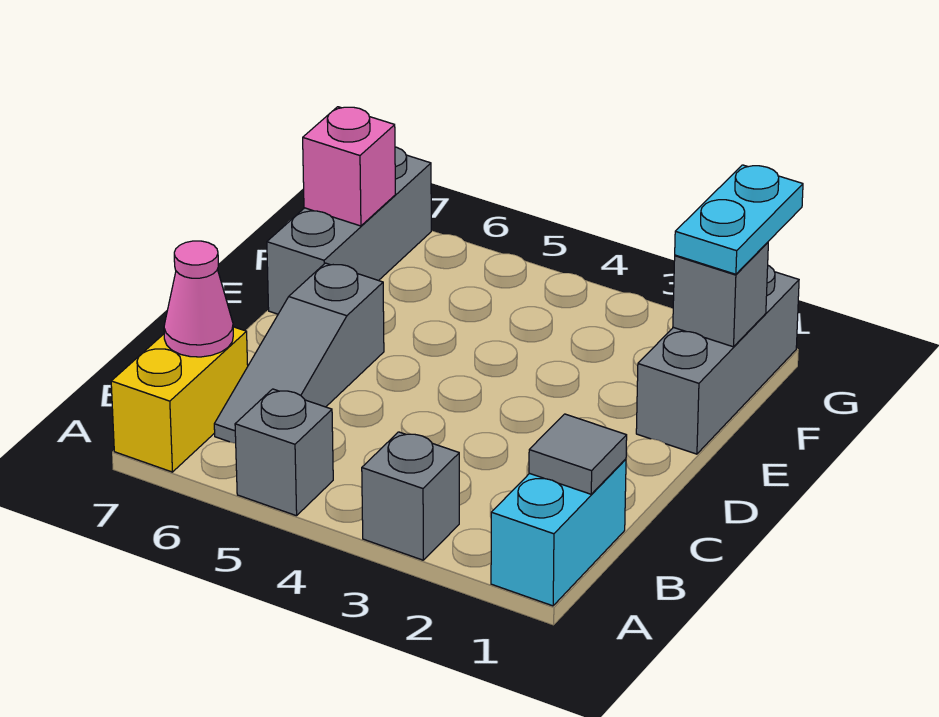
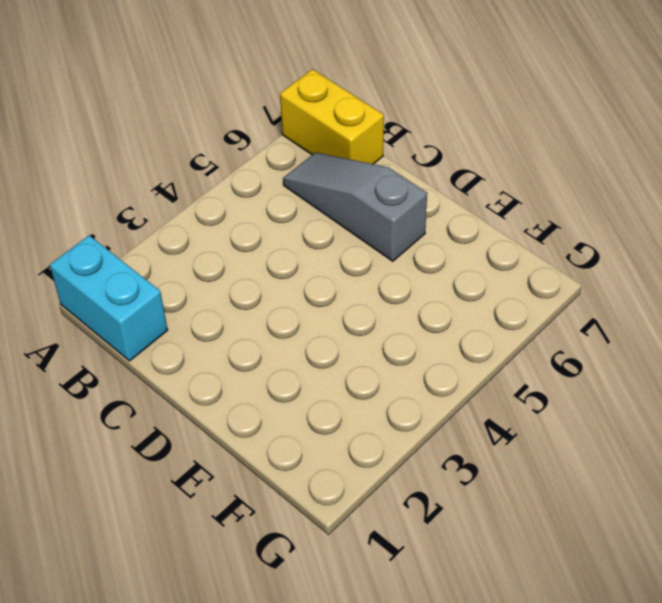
none -> grey brick A3 level 1
none -> grey brick A5 level 1
none -> grey brick E1:G1 level 1

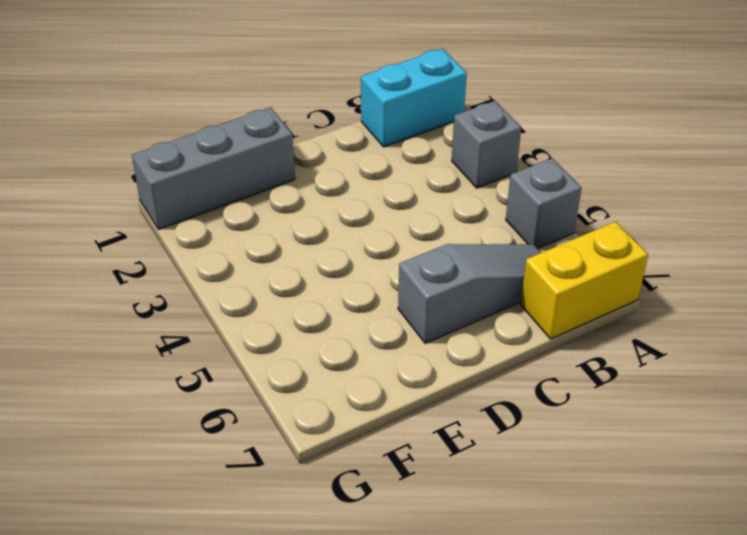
none -> grey brick E7:G7 level 1
none -> grey tile B1 level 2
none -> pink cone B7 level 2

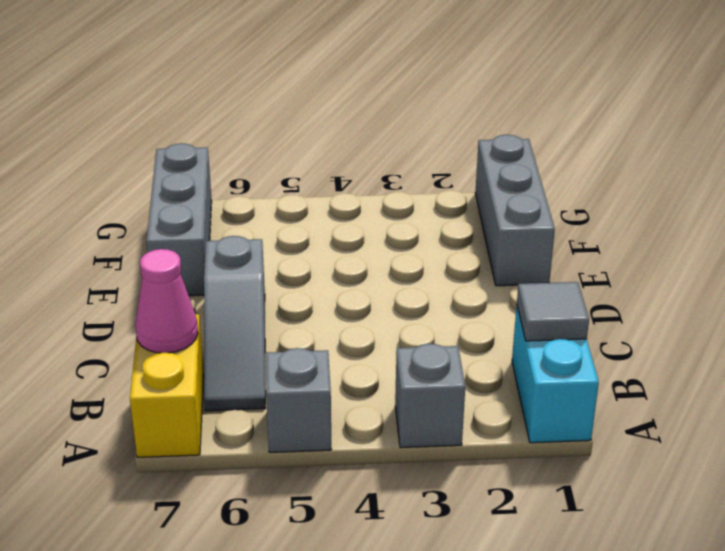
none -> grey brick F1 level 2
none -> pink brick F7 level 2
none -> cyan plate F1:G1 level 3

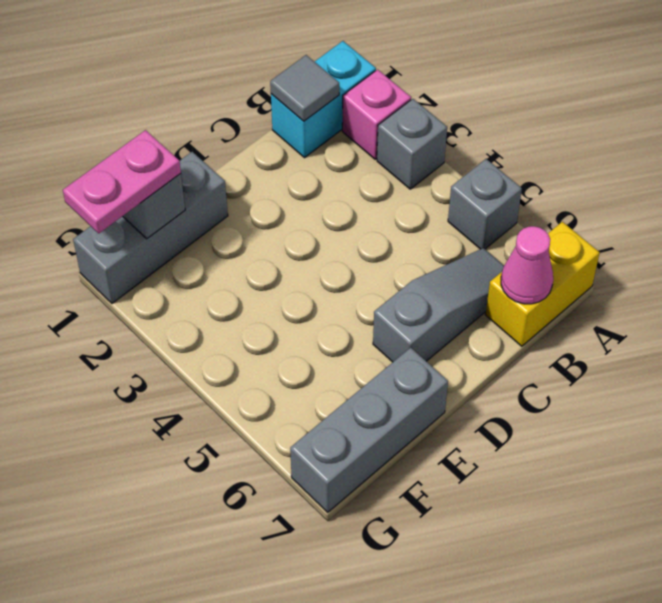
pink brick A2 level 1 -> pink brick F7 level 2
pink plate F1:G1 level 3 -> cyan plate F1:G1 level 3

